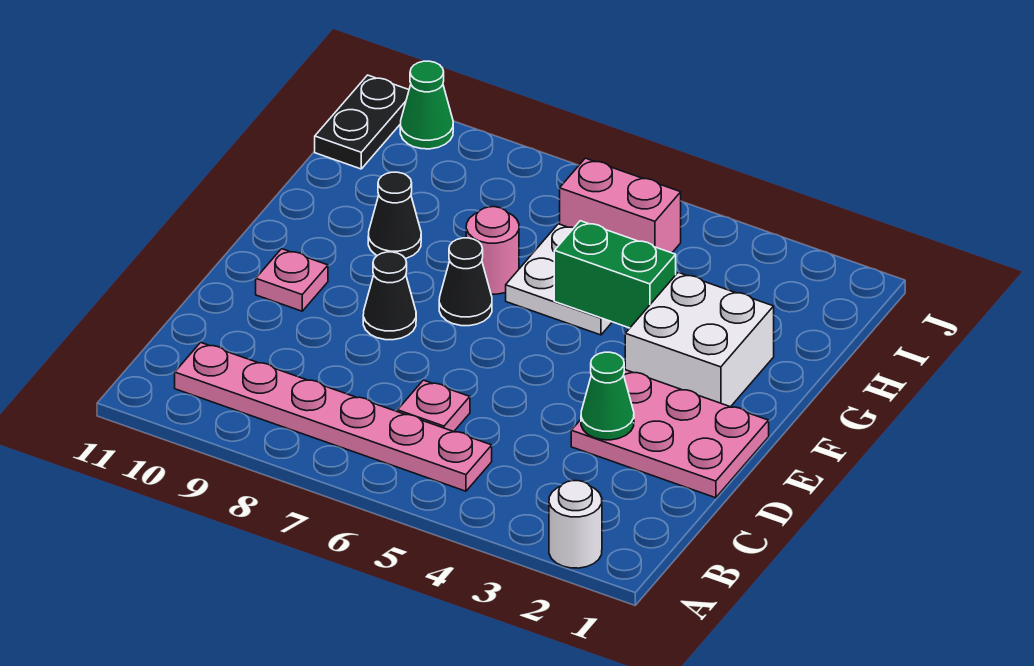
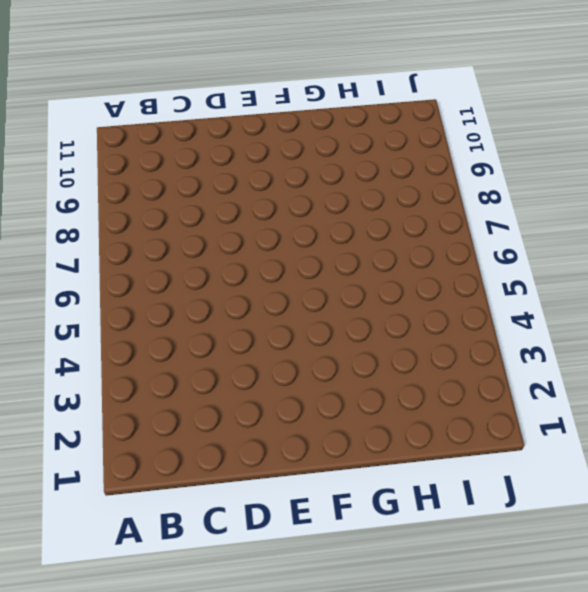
none -> white round brick A2 level 1
none -> pink plate B5:B10 level 1
none -> pink plate C6 level 1

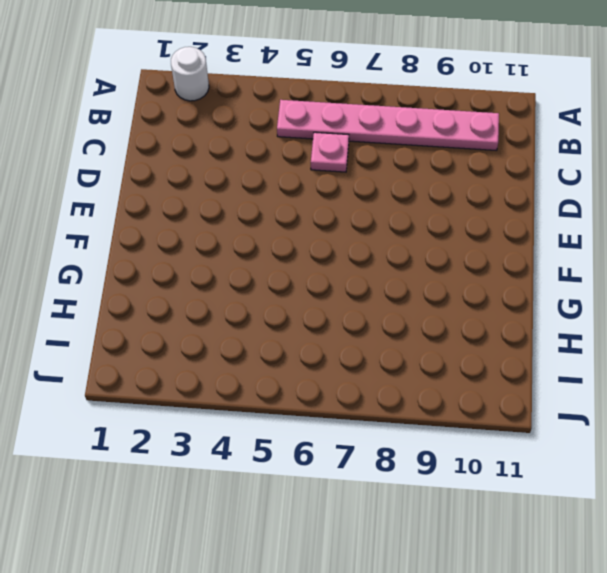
none -> pink plate D1:E3 level 1
none -> black cone E8 level 1
none -> pink plate E10 level 1

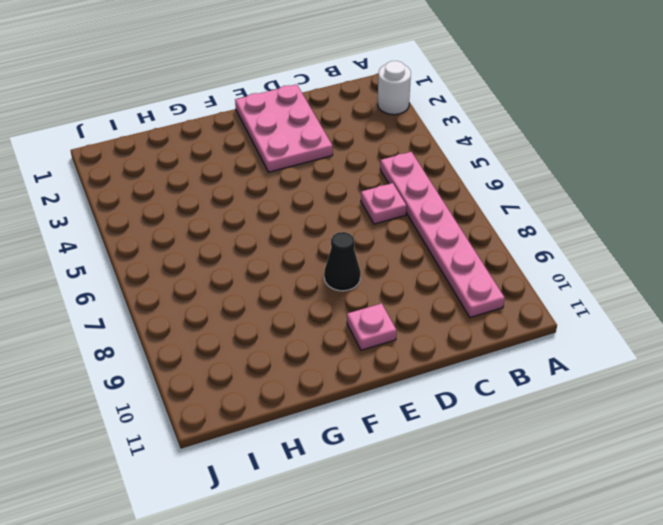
none -> white brick F2:G3 level 1
none -> black cone F7 level 1
none -> white plate G5:H6 level 1

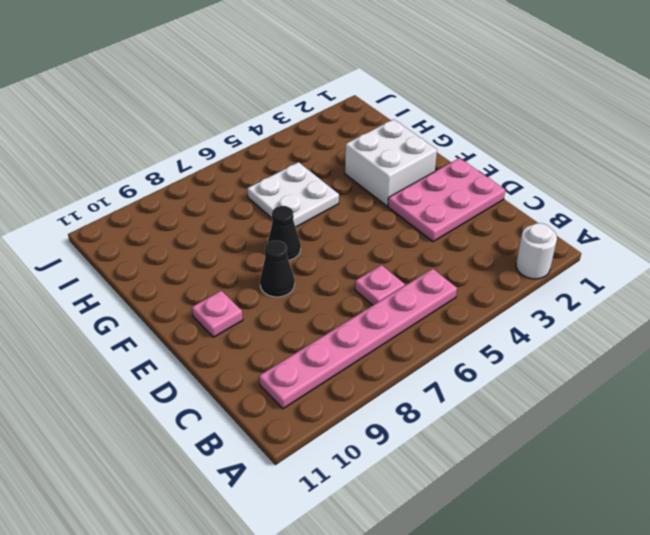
none -> pink round brick G7 level 1
none -> black cone G9 level 1
none -> pink brick I5:I6 level 1

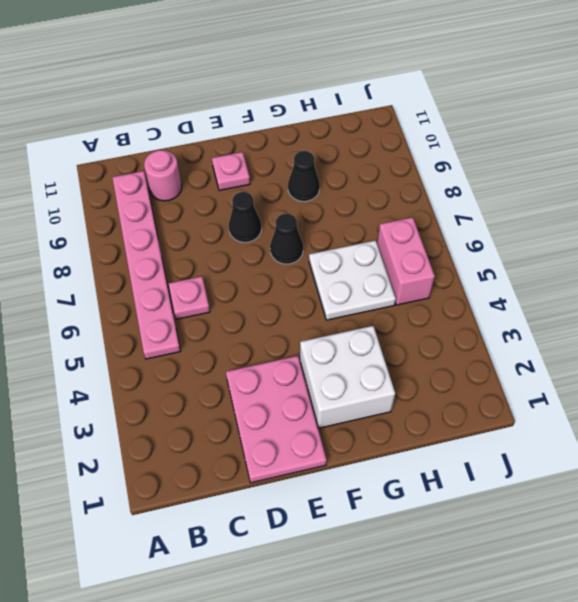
pink round brick C10 level 1 -> pink round brick G7 level 1
none -> white round brick A2 level 1
none -> black plate I11:J11 level 1
none -> green cone J10 level 1

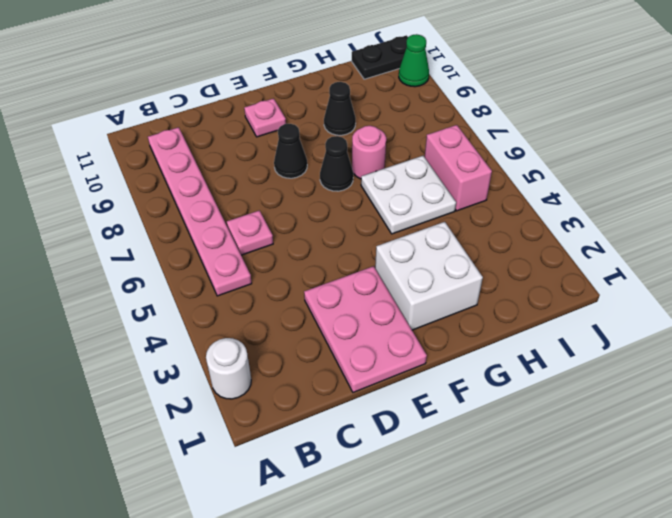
none -> green cone D3 level 2
none -> green brick G4:G5 level 2

